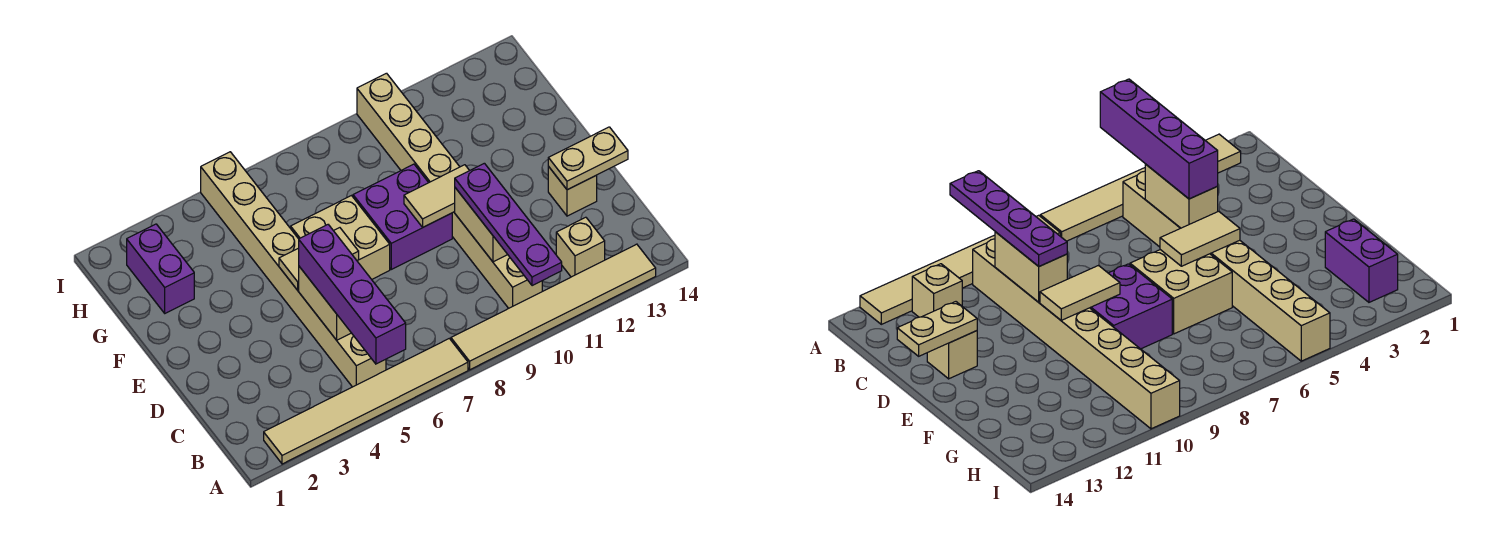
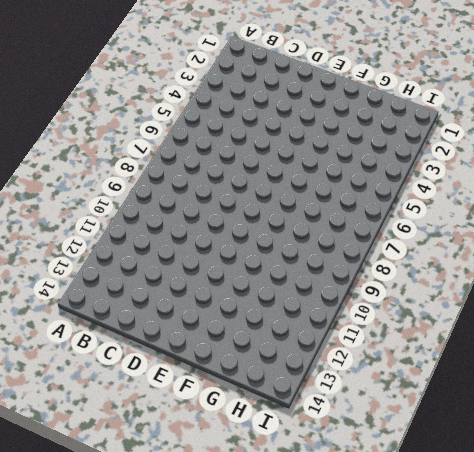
none -> tan tile A2:A7 level 1
none -> tan tile A8:A13 level 1
none -> tan brick B5:I5 level 1

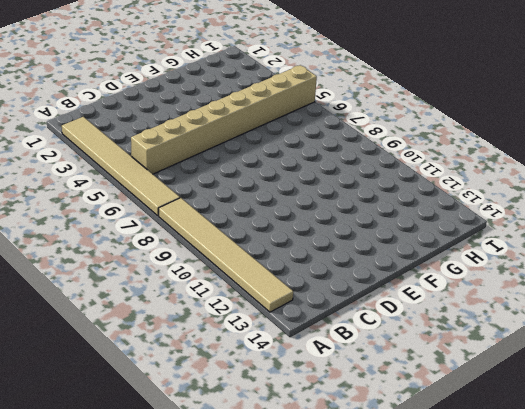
none -> tan brick B10:I10 level 1
none -> tan brick B12 level 1
none -> tan brick D13 level 1

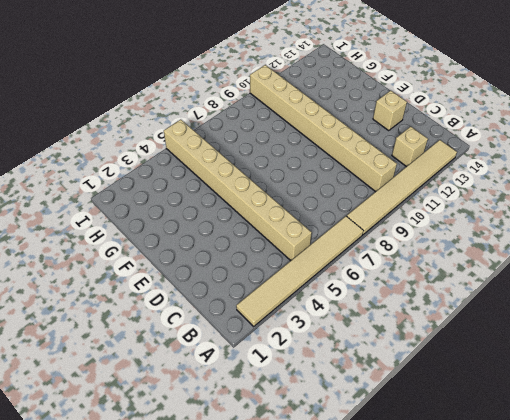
none -> tan brick E6:F7 level 1
none -> purple brick E8:F9 level 1
none -> purple brick G2:H2 level 1

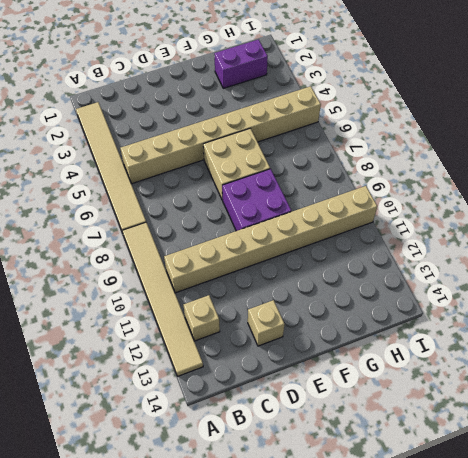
none -> tan brick C5:D5 level 2
none -> tan brick C10:D10 level 2
none -> tan plate D13:D14 level 2

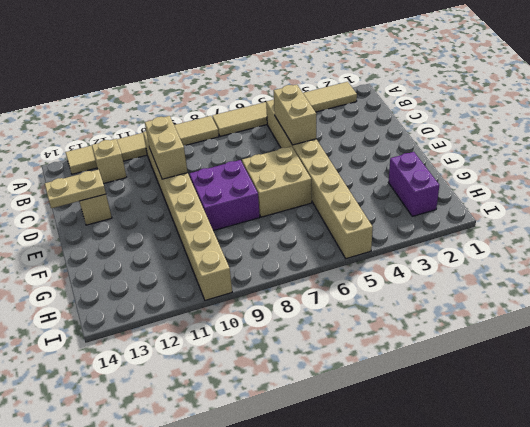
none -> tan tile E5:E6 level 2
none -> tan tile E9:E10 level 2
none -> purple brick A5:D5 level 3

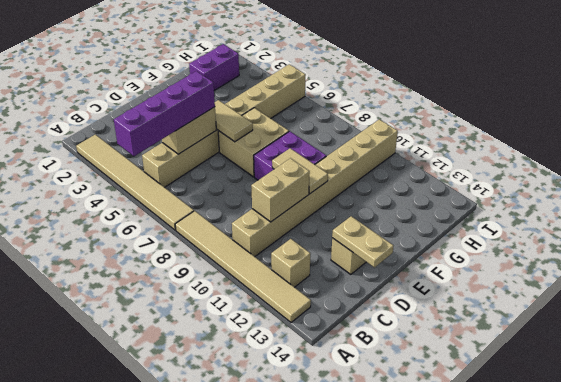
none -> purple plate A10:D10 level 3

